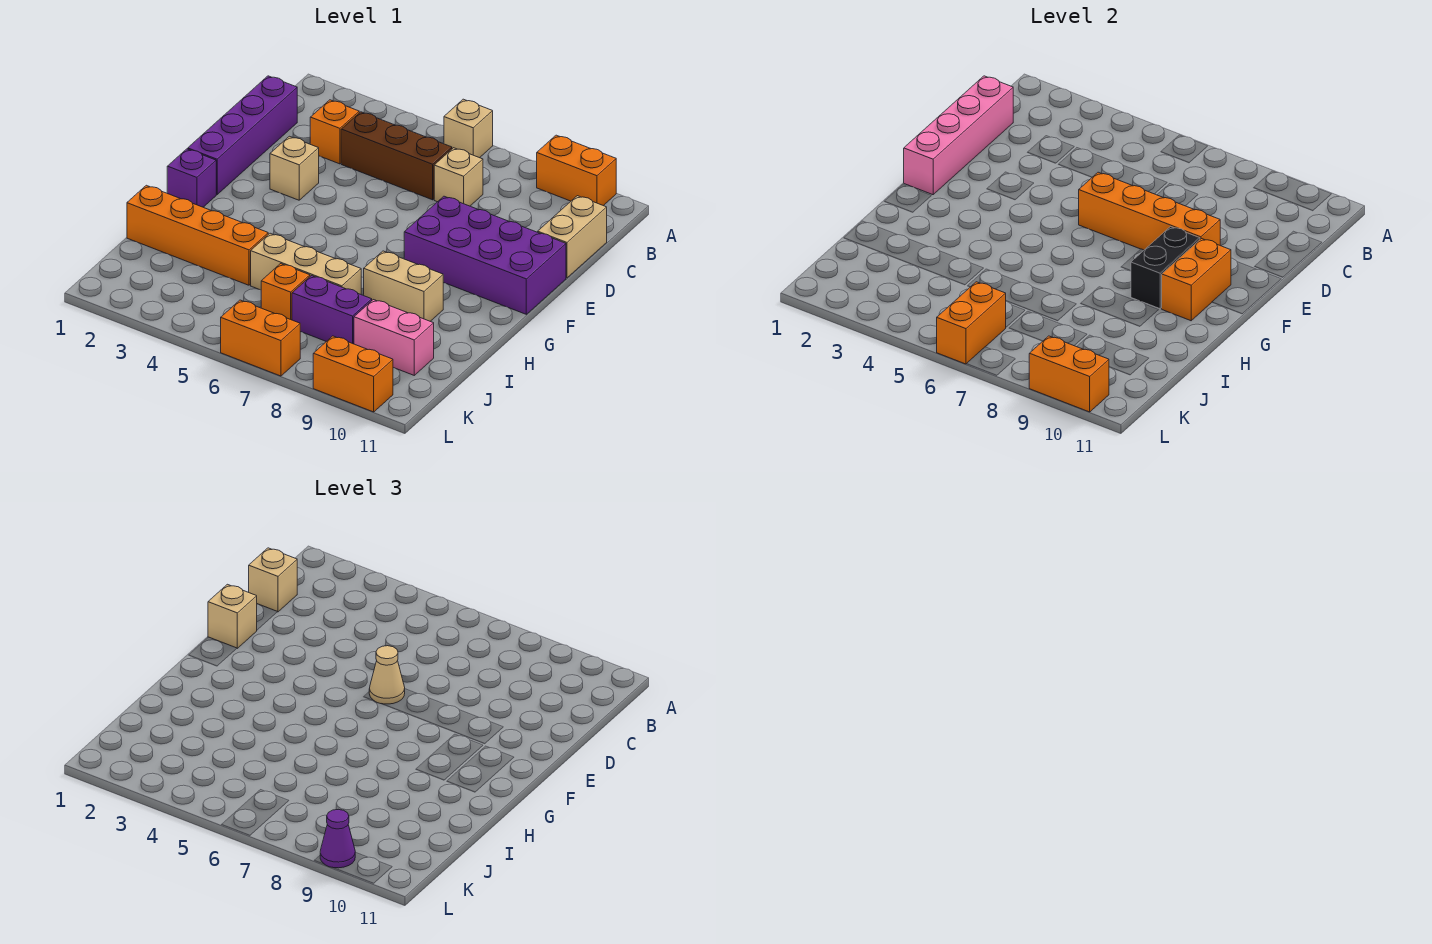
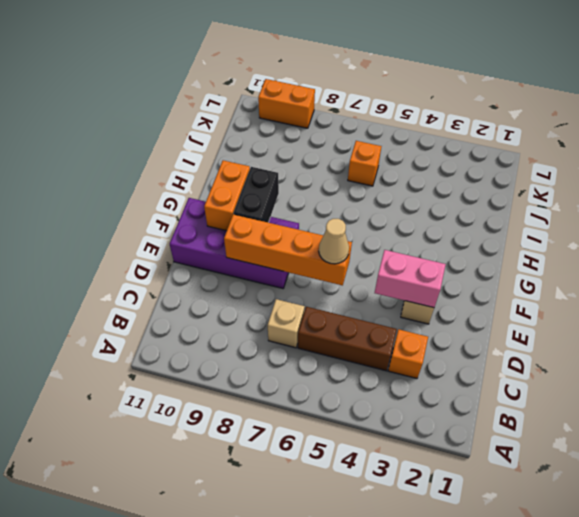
pink brick E3:E4 level 2 -> pink brick J9:J10 level 1
none -> tan brick A6 level 1
none -> orange brick A9:A10 level 1
none -> purple brick C1:F1 level 1

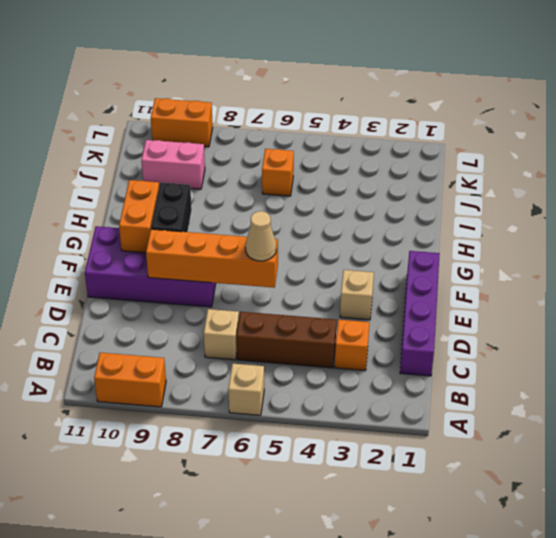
none -> tan brick C11:D11 level 1
none -> purple brick G1 level 1
none -> tan brick H8:H9 level 1

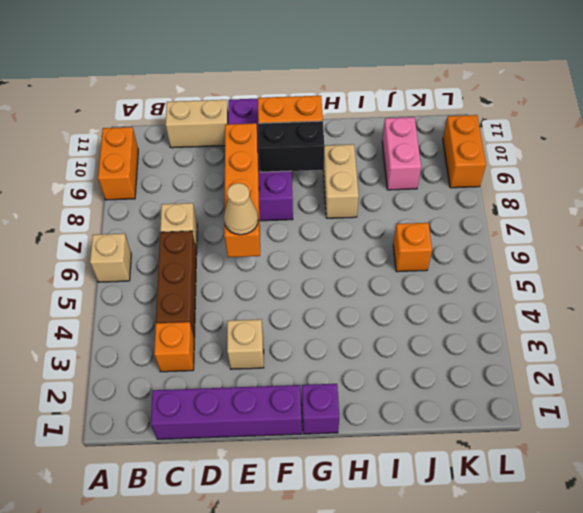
none -> orange brick I1:I4 level 1
none -> tan brick I5:I7 level 1
none -> purple brick J7:J8 level 1

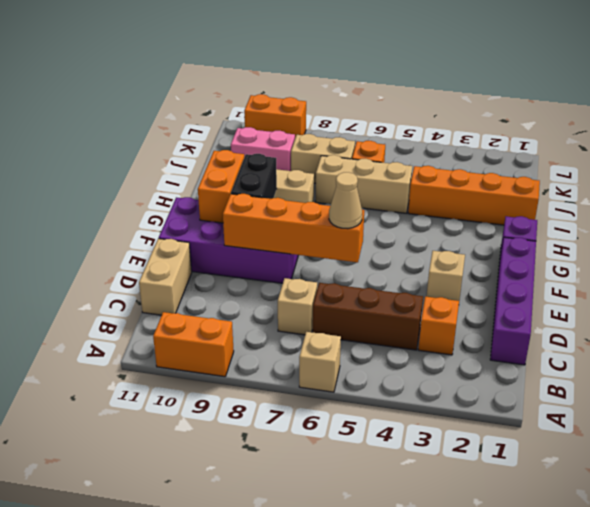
tan brick J7:J8 level 1 -> purple brick J7:J8 level 1
none -> orange brick L6:L7 level 1
none -> pink brick C1:F1 level 2
none -> orange brick K6:L6 level 2

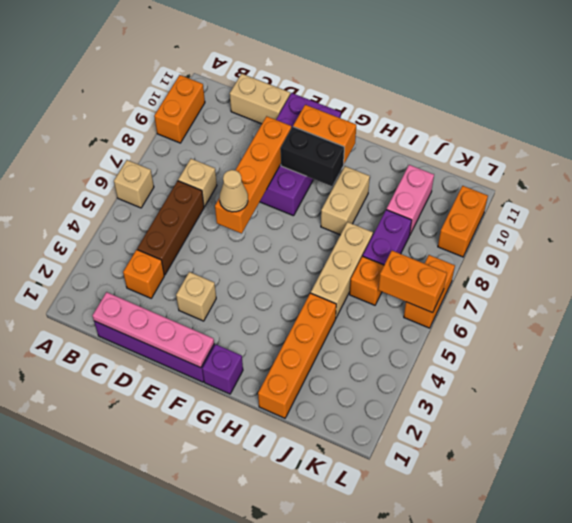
pink plate C1:F1 level 2 -> pink brick C1:F1 level 2
none -> orange brick L9:L10 level 2
none -> tan brick C1 level 3
none -> tan brick E1 level 3

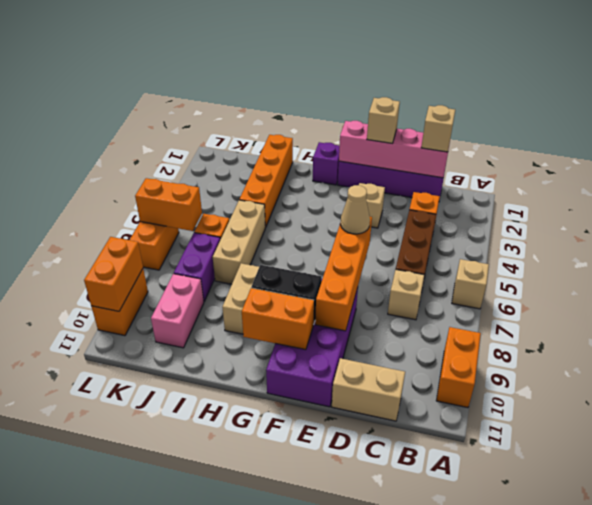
none -> purple cone L9 level 3

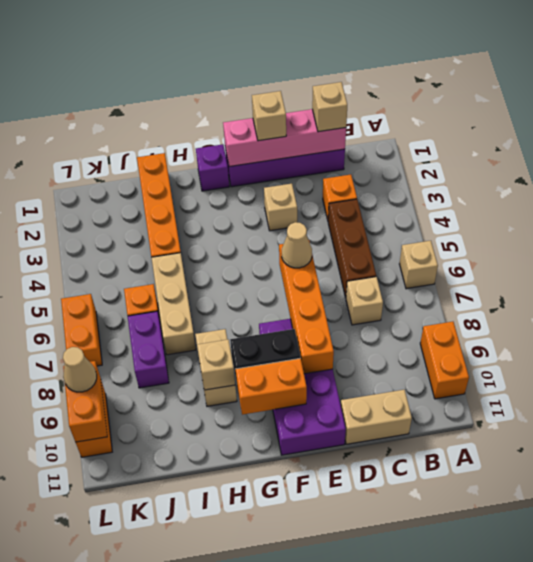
tan brick H9 level 2 -> none
tan cone L9 level 3 -> purple cone L9 level 3
none -> pink brick J9:J10 level 1
none -> orange brick K6:L6 level 2

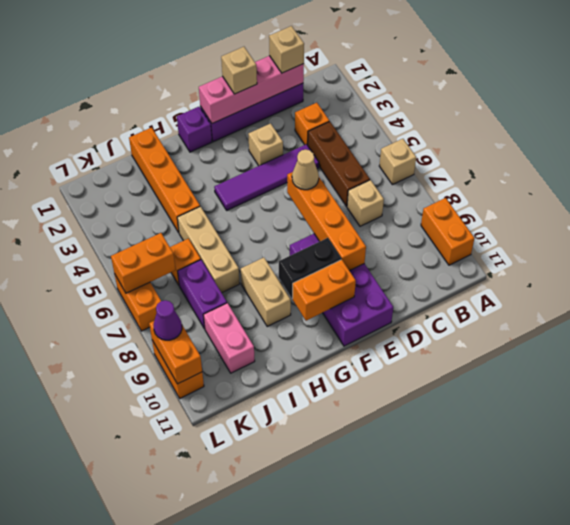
purple tile D4:G4 level 1 -> none
none -> tan brick C11:D11 level 1

